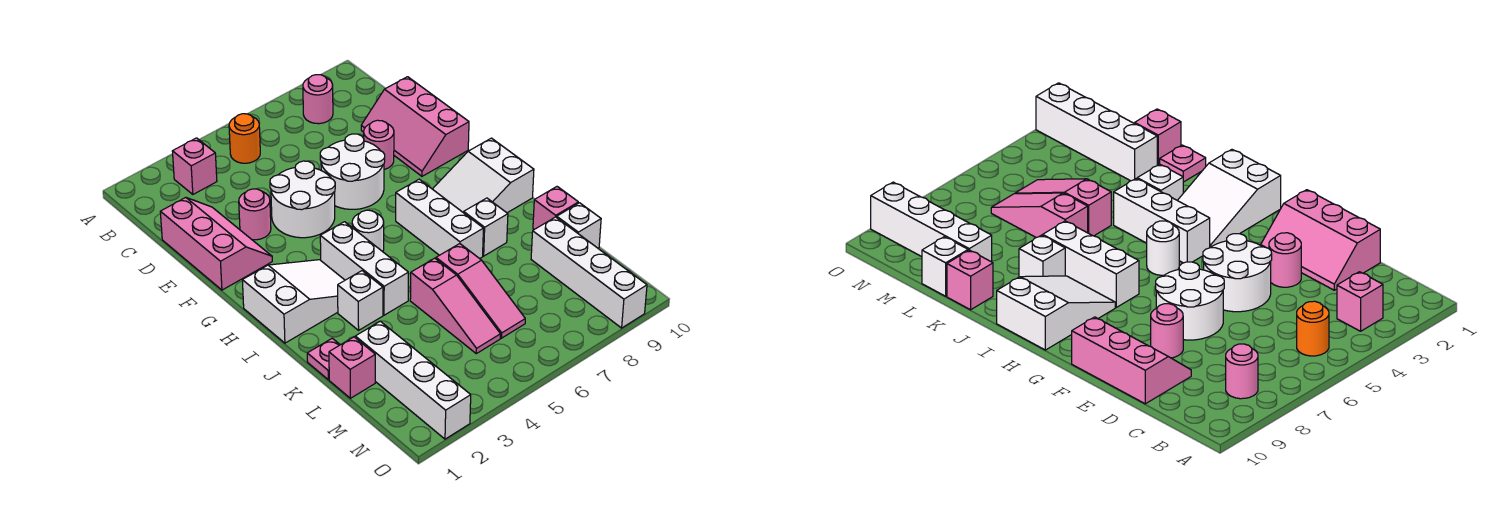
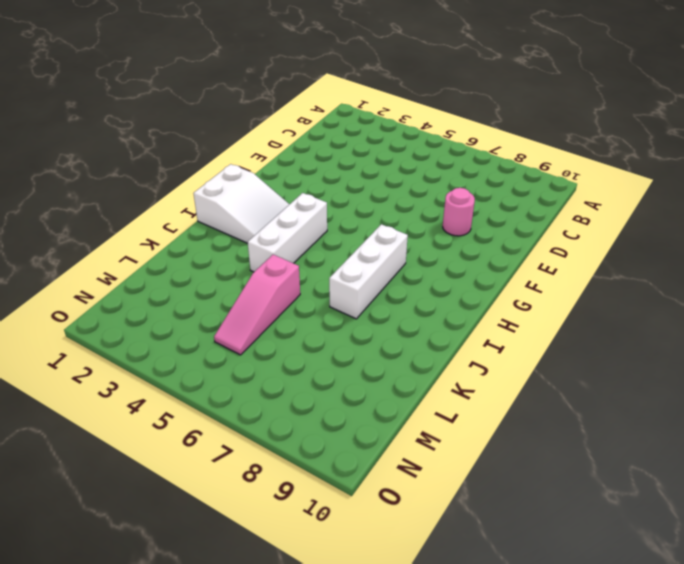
none -> pink brick B3 level 1
none -> orange round brick B5 level 1
none -> pink round brick B8 level 1

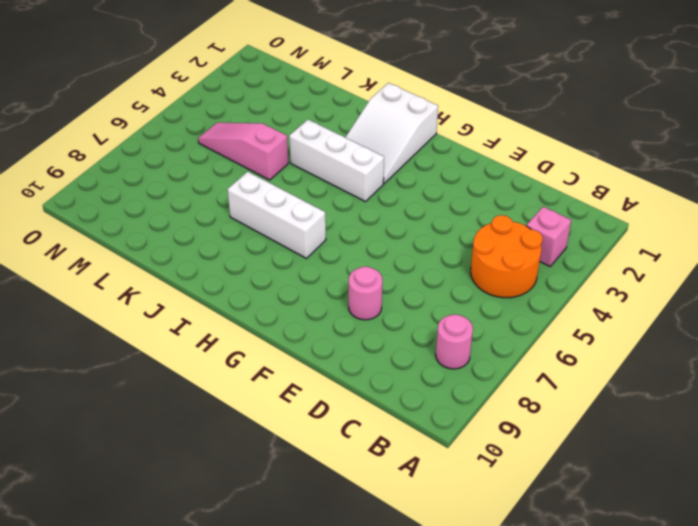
orange round brick B4:C5 level 1 -> orange round brick B5 level 1
none -> pink slope D1:F2 level 1 top 1
none -> pink slope D9:F10 level 1 top 10
none -> pink round brick E3 level 1

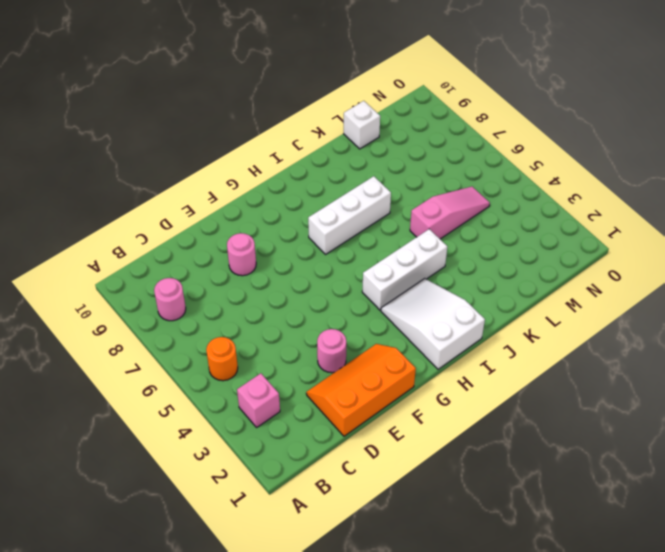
orange slope D1:F2 level 1 top 1 -> pink slope D1:F2 level 1 top 1
none -> pink slope D9:F10 level 1 top 10
none -> white round brick E4:F5 level 1
none -> white round brick E6:F7 level 1

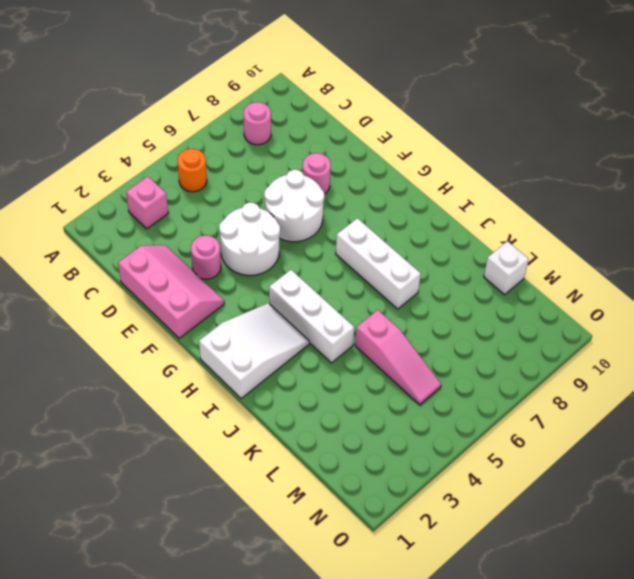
none -> pink slope D9:F10 level 1 top 10
none -> white round brick H5 level 1
none -> white slope H8:I10 level 1 top 10

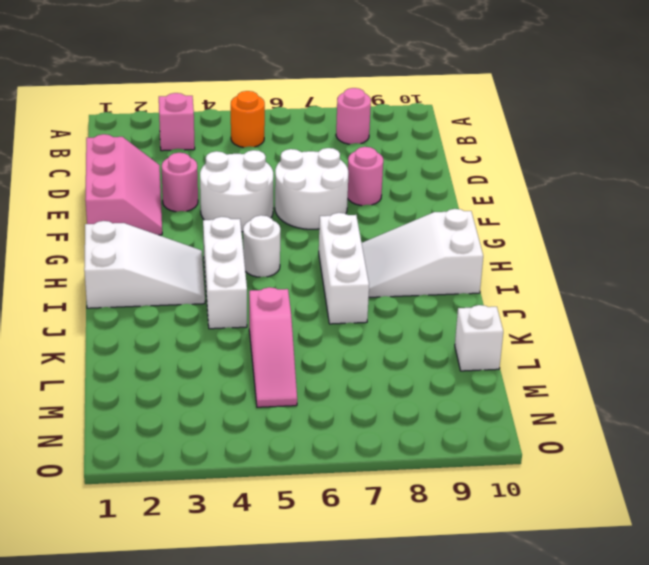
none -> pink slope D9:F10 level 1 top 10
none -> white brick J3 level 1
none -> white brick J8 level 1

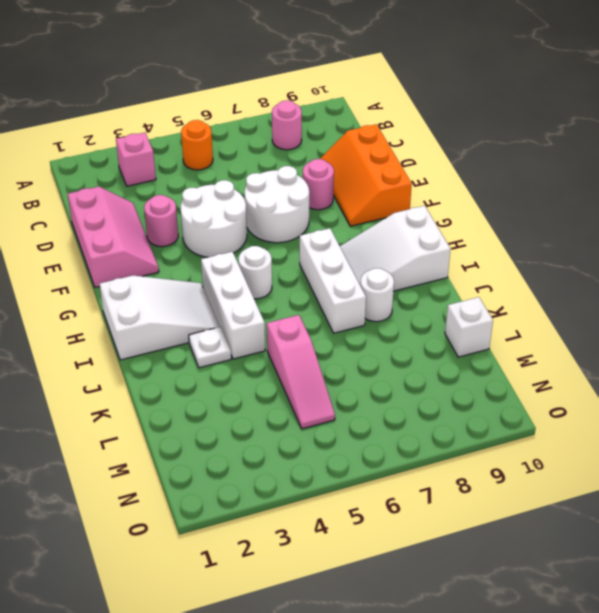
orange slope D9:F10 level 1 top 10 -> pink slope D9:F10 level 1 top 10
white plate J3 level 1 -> white brick J3 level 1
white round brick J8 level 1 -> white brick J8 level 1
none -> pink plate K1 level 1
none -> pink slope K6:M6 level 1 top K
none -> pink brick K10 level 1

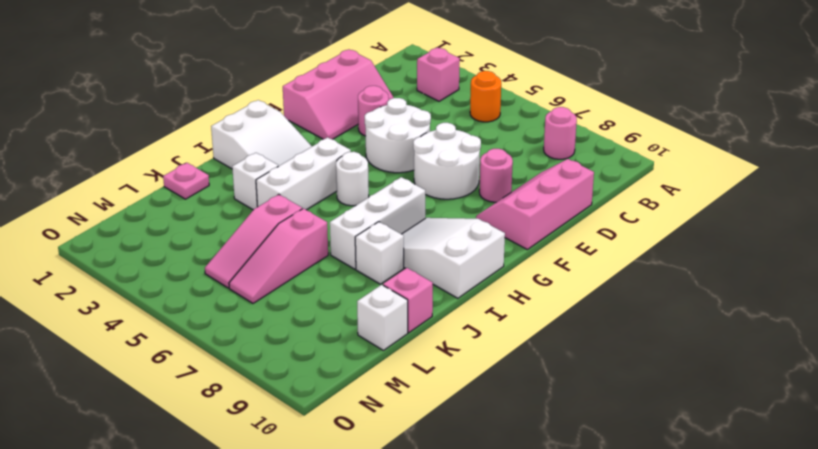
none -> pink brick L1 level 1
none -> white brick L2:O2 level 1
none -> white brick L9:O9 level 1

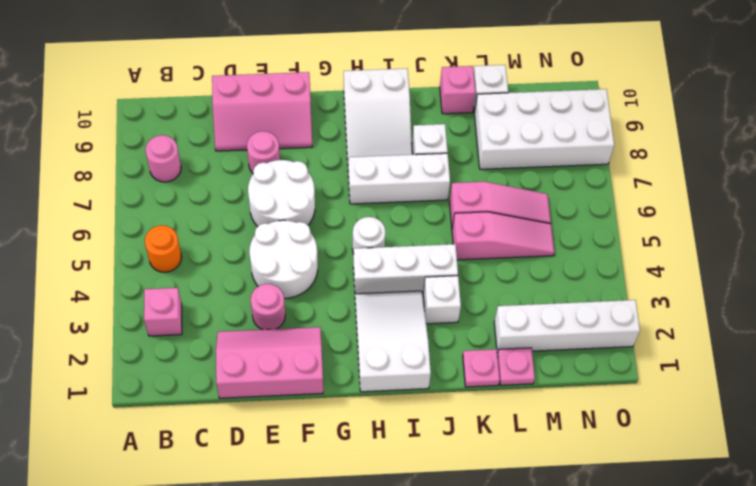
pink plate L1 level 1 -> pink brick L1 level 1
white brick L8:O9 level 1 -> white brick L9:O9 level 1

